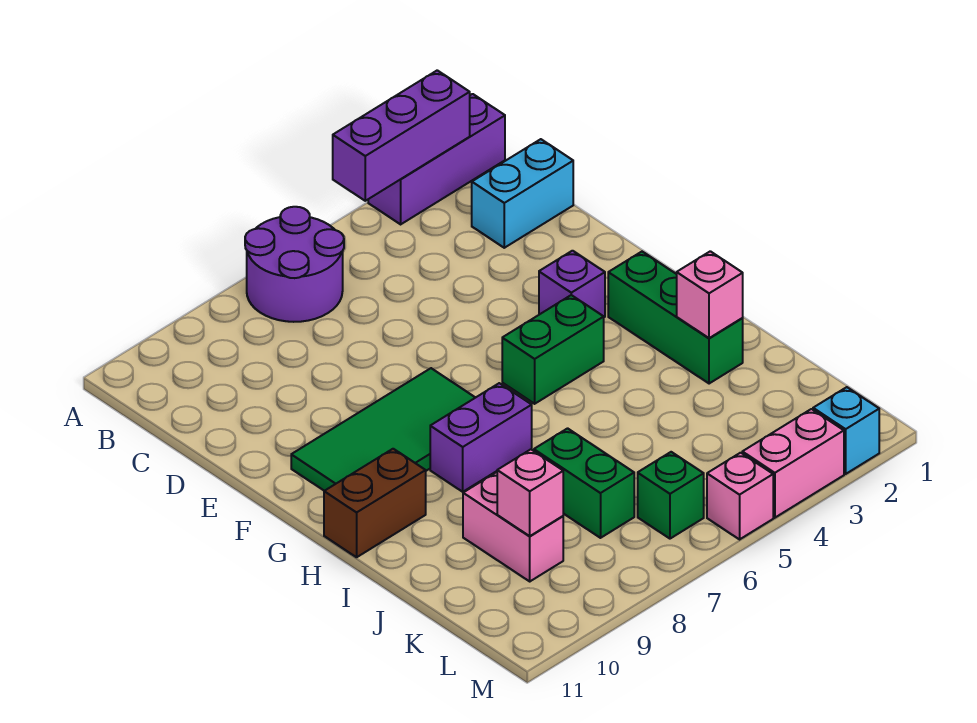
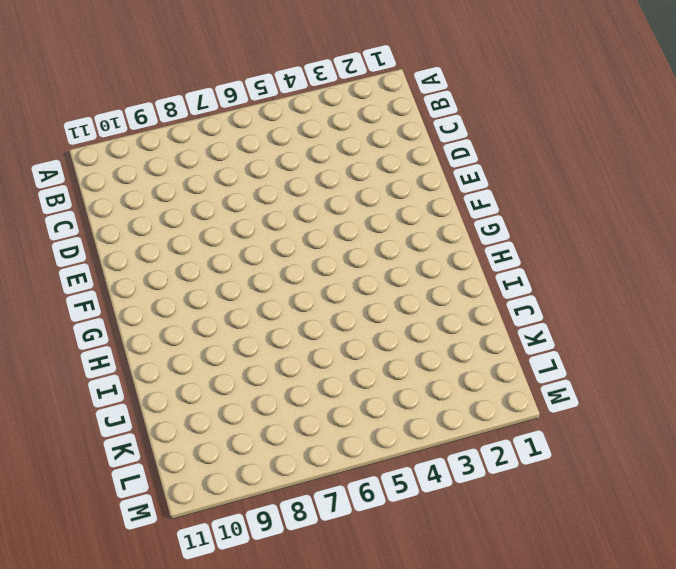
none -> purple brick A1:A3 level 1
none -> purple round brick A6:B7 level 1
none -> cyan brick C1:C2 level 1

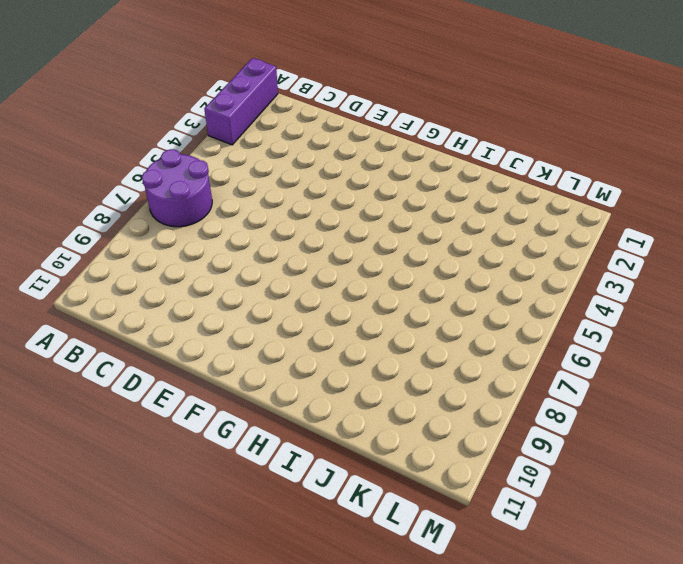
none -> cyan brick C1:C2 level 1
none -> purple brick F3 level 1
none -> green tile F7:G10 level 1

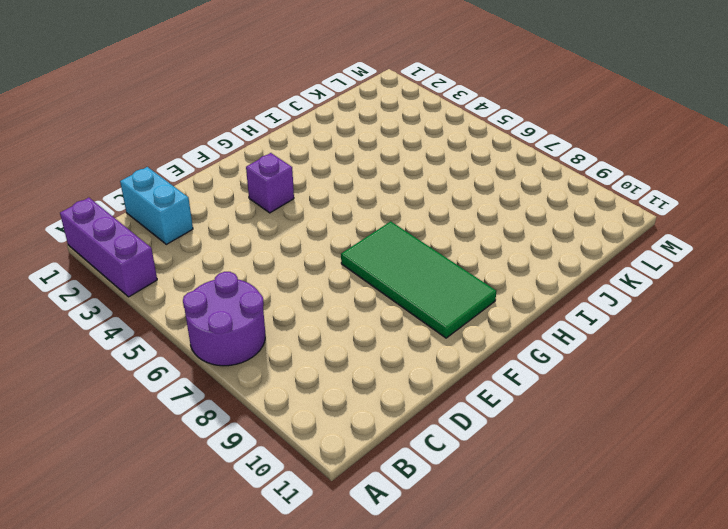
none -> green brick G2:I2 level 1
none -> green brick G4:G5 level 1
none -> purple brick H7:H8 level 1

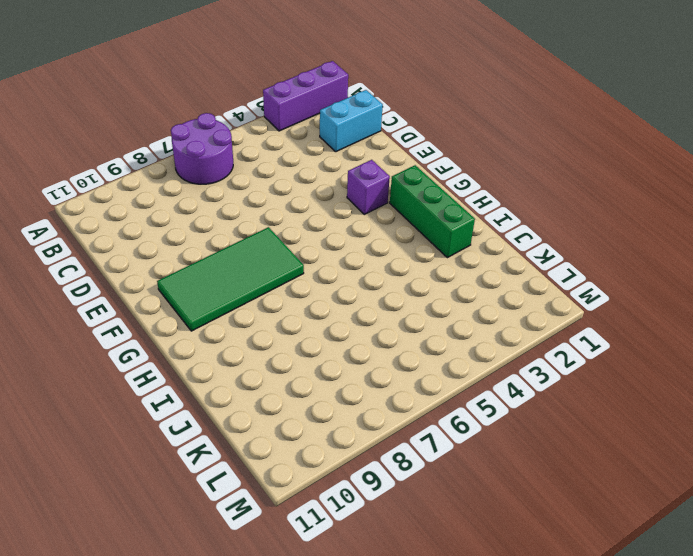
none -> green brick G4:G5 level 1
none -> purple brick H7:H8 level 1
none -> brown brick H10:H11 level 1

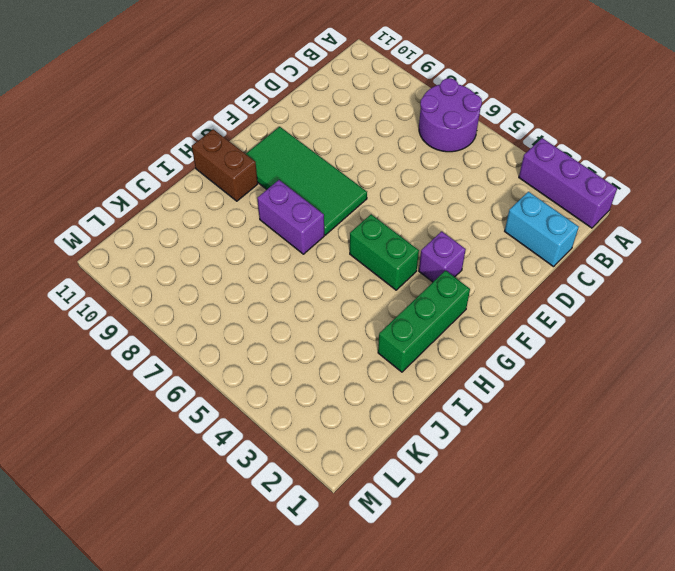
none -> green brick J7:K7 level 1
none -> pink brick J9:K9 level 1
none -> green brick L6 level 1

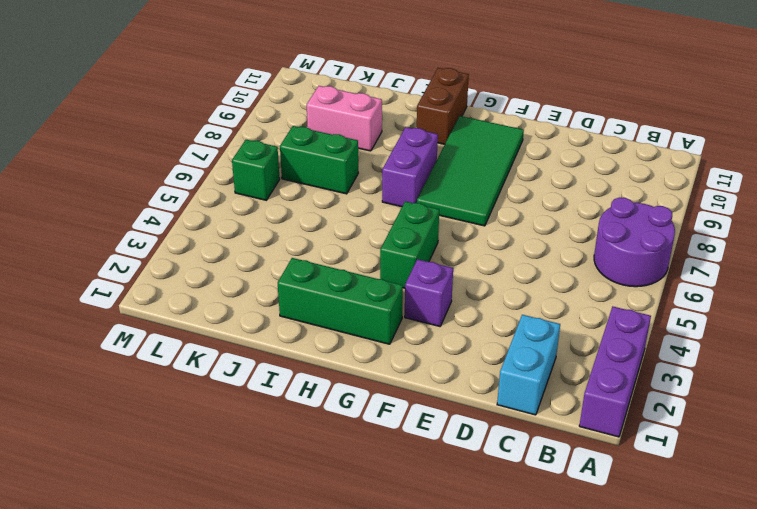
none -> cyan brick M2 level 1
none -> pink brick M3:M4 level 1
none -> pink brick M5 level 1

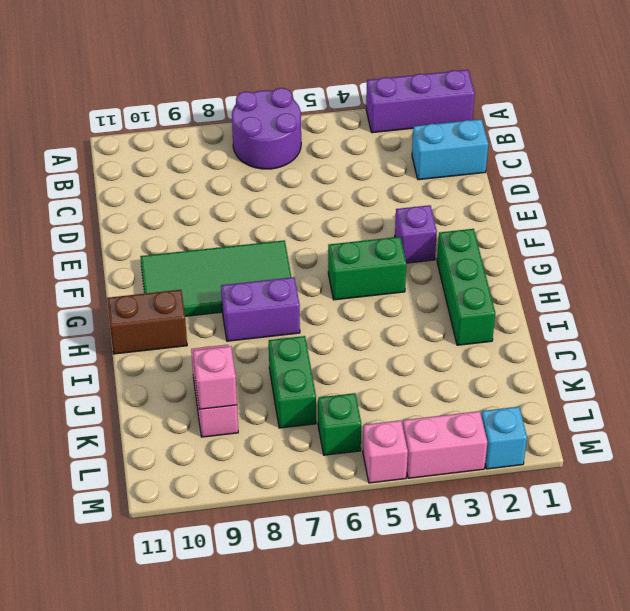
none -> purple brick A2:A4 level 2
none -> pink brick I2 level 2

